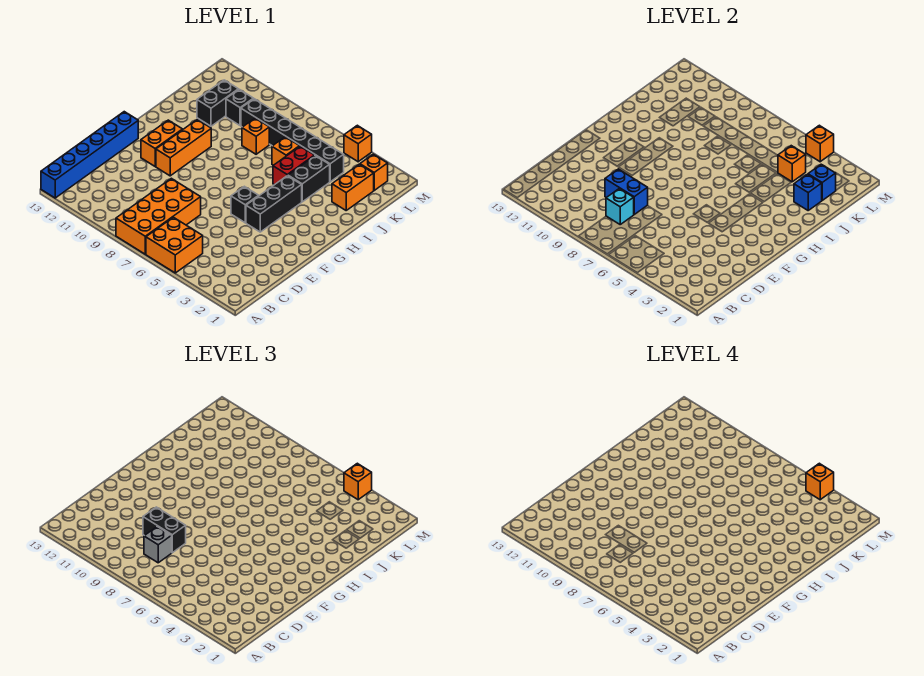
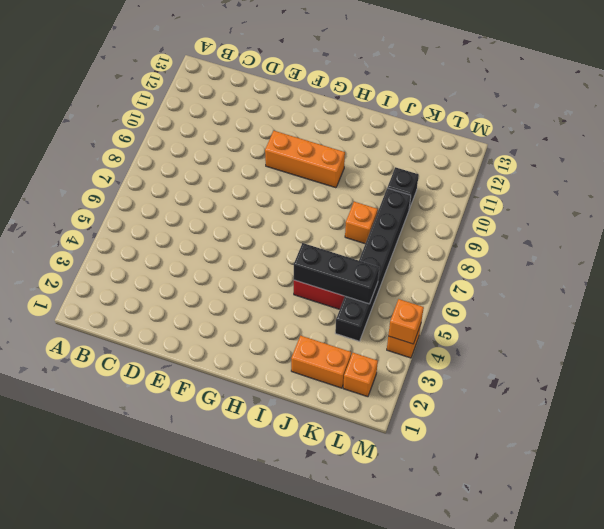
black brick I5:K5 level 2 -> black brick F4:H4 level 1
none -> orange brick A5:B6 level 1
none -> orange brick A7:D8 level 1
none -> blue brick A13:F13 level 1

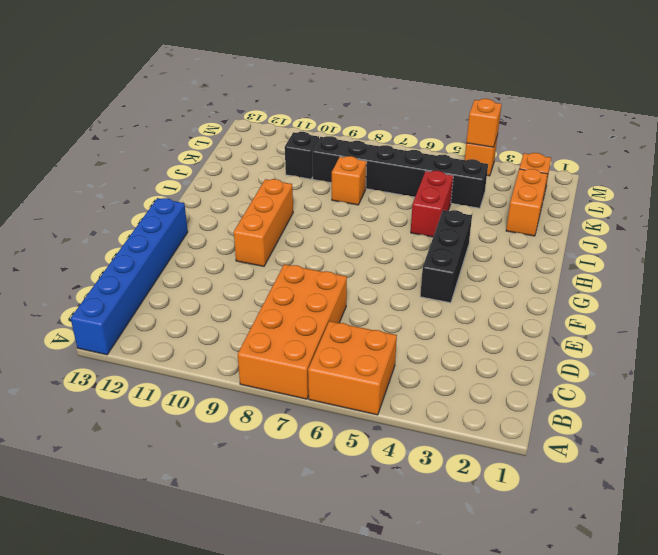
none -> black brick F5 level 1
none -> orange brick F11:G11 level 1
none -> black brick I4:J4 level 1

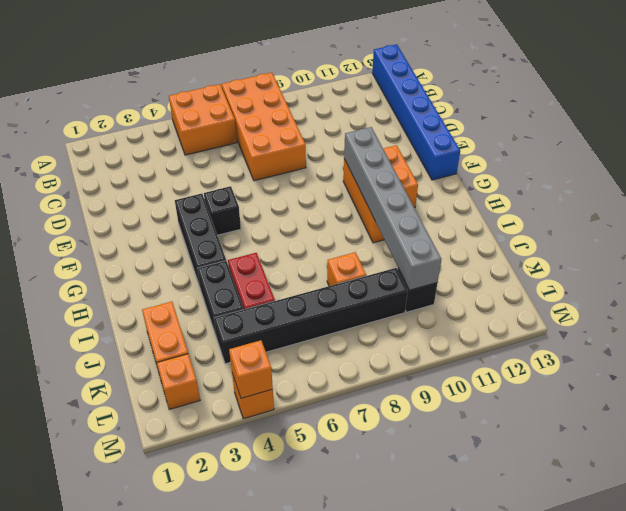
grey brick F10:K10 level 2 -> none
none -> orange brick J6 level 1
none -> black brick J11:K11 level 1
none -> cyan brick C8 level 2

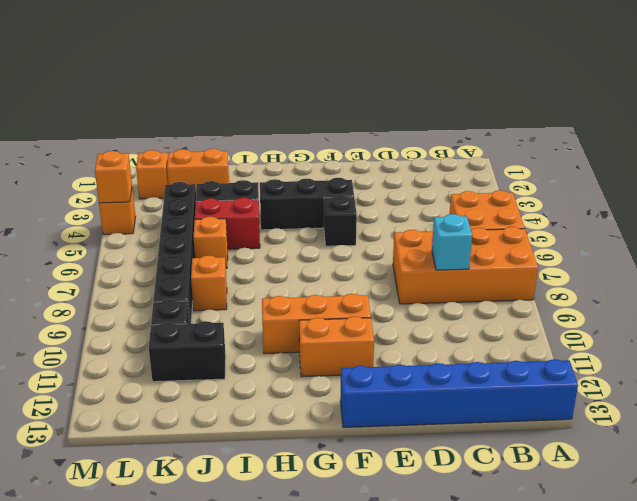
none -> blue brick D8:D9 level 2
none -> blue brick J2 level 2
none -> blue brick K2 level 2

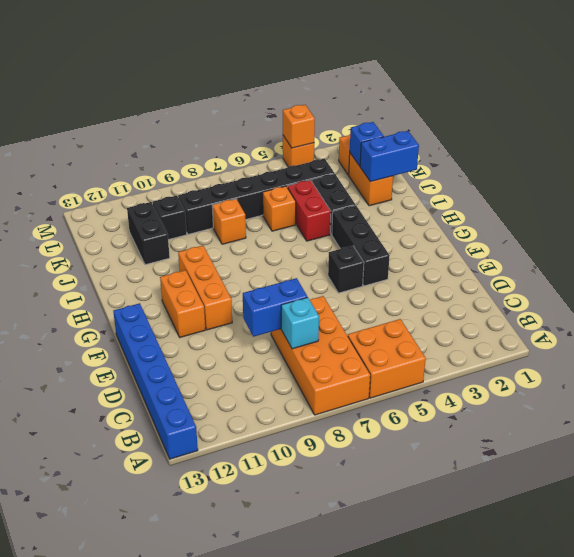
blue brick J1:J2 level 2 -> blue brick J2 level 2
none -> orange brick K4 level 2
none -> grey brick C8 level 3
none -> black brick D8:D9 level 3

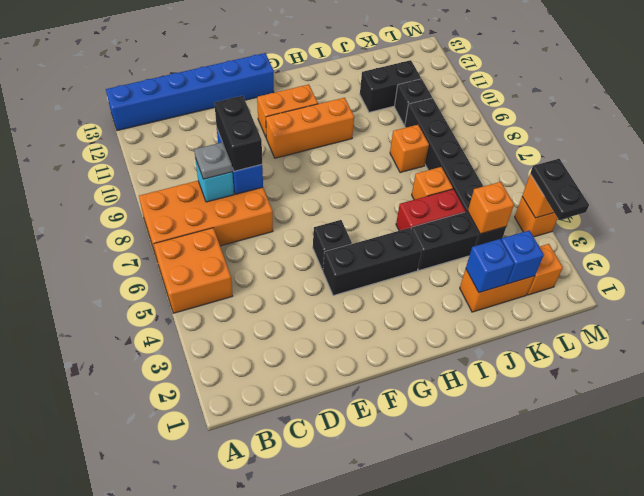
grey plate C8 level 3 -> grey brick C8 level 3
black plate M3:M4 level 3 -> orange brick M4 level 3
none -> orange brick M4 level 4

